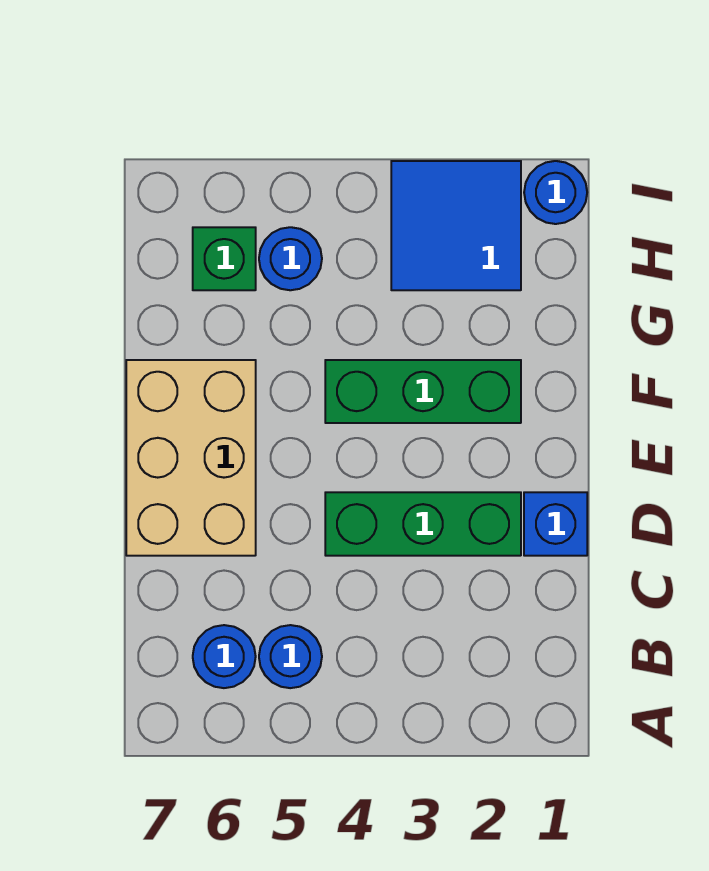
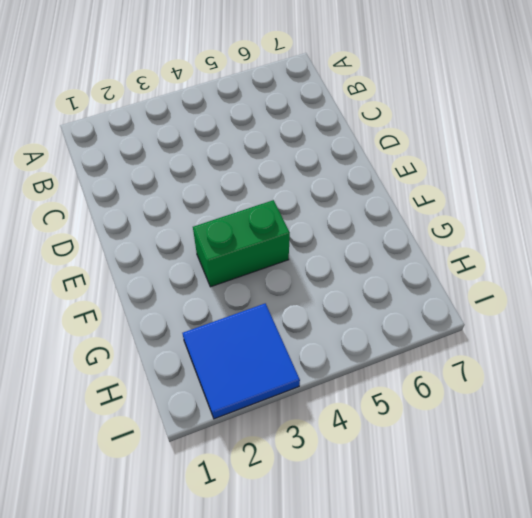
green brick F3:F4 level 1 -> green brick F2:F4 level 1
none -> blue round brick B5 level 1
none -> blue round brick B6 level 1

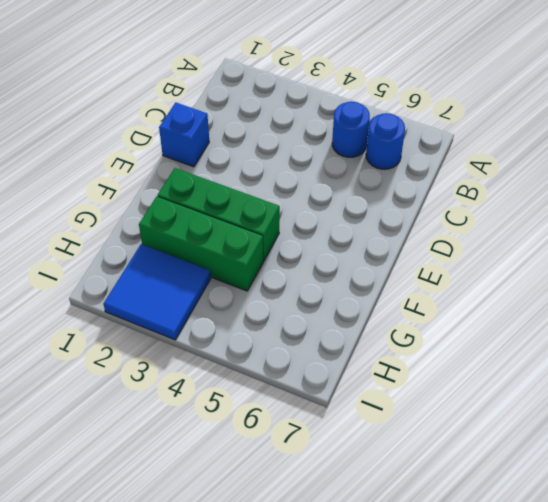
green brick G2:G4 level 1 -> green brick D2:D4 level 1
none -> tan brick D6:F7 level 1
none -> blue round brick H5 level 1

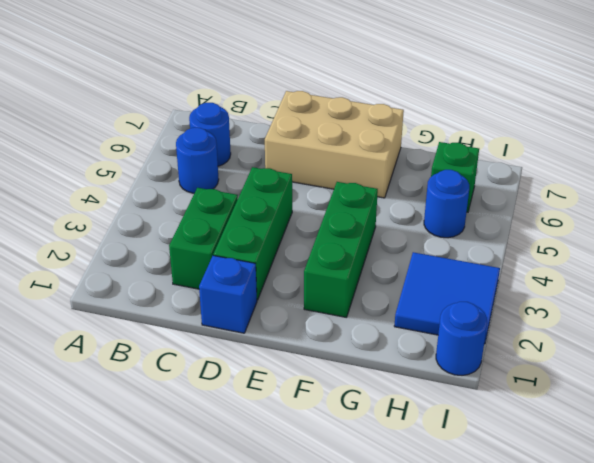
green brick C2:C3 level 1 -> none

